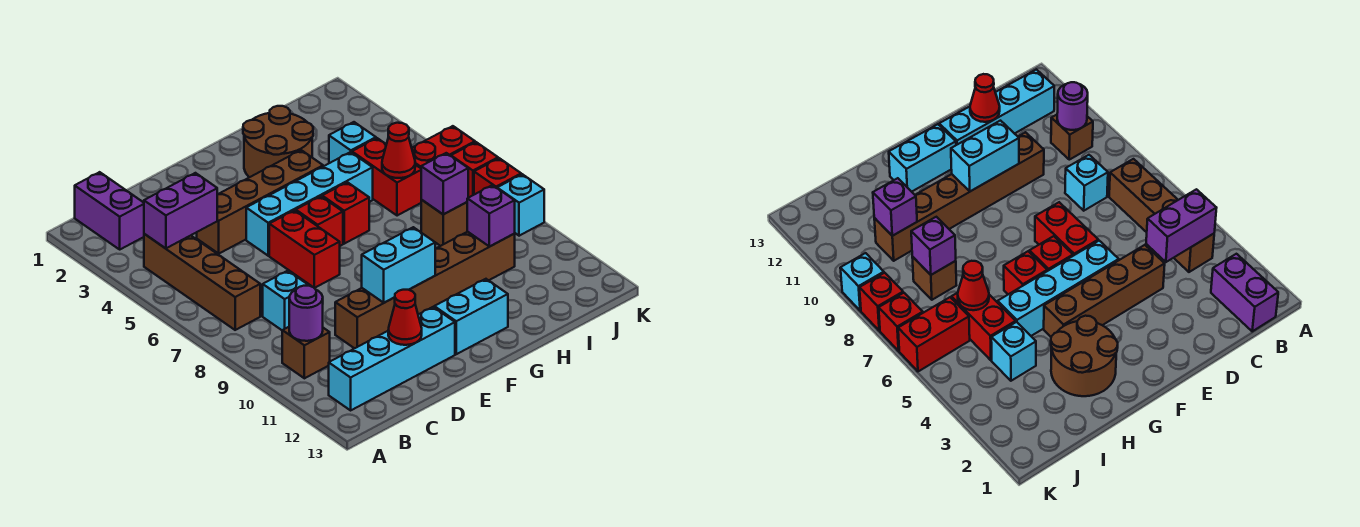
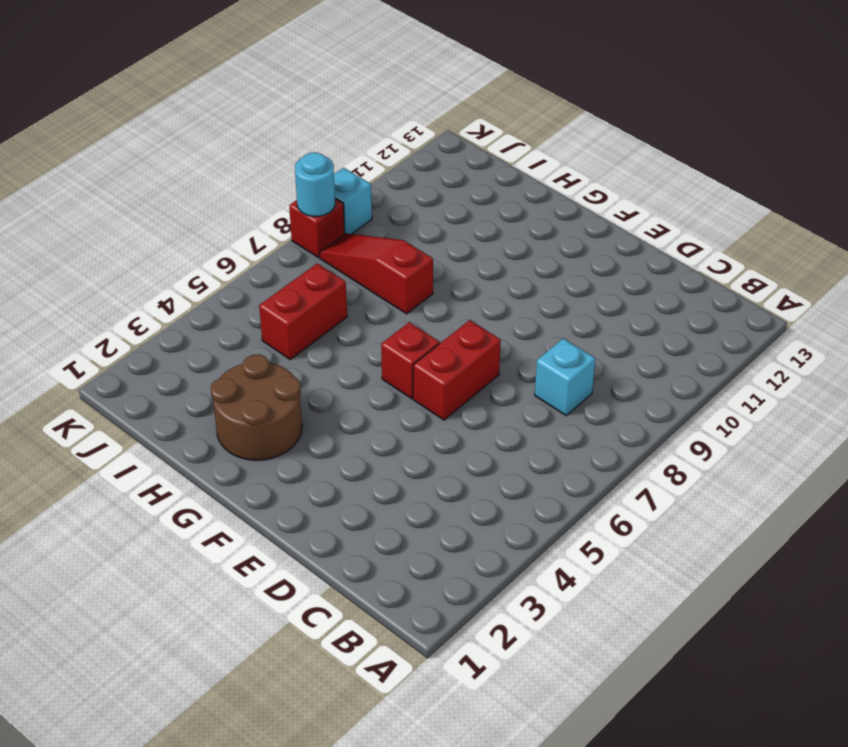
red slope H8:J8 level 1 top H -> brown brick I8 level 1
cyan round brick K8 level 2 -> none
none -> purple brick B1:B2 level 1
none -> brown brick B4:B7 level 1
none -> brown brick B10 level 1

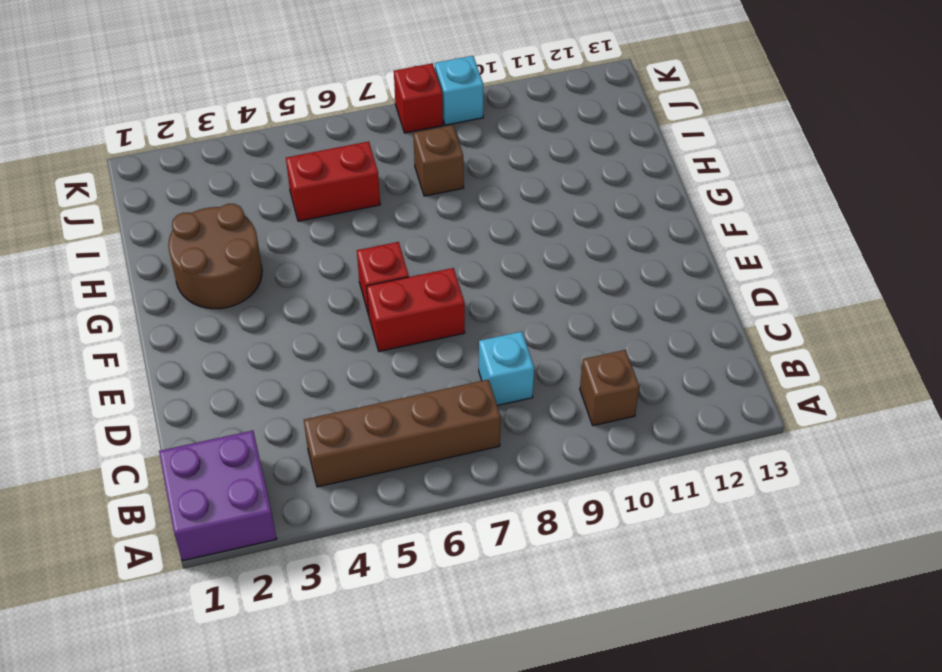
purple brick A1:B2 level 1 -> purple brick B1:B2 level 1
none -> cyan brick B12:E12 level 1
none -> brown brick D4:G4 level 1
none -> brown brick D10:I10 level 1

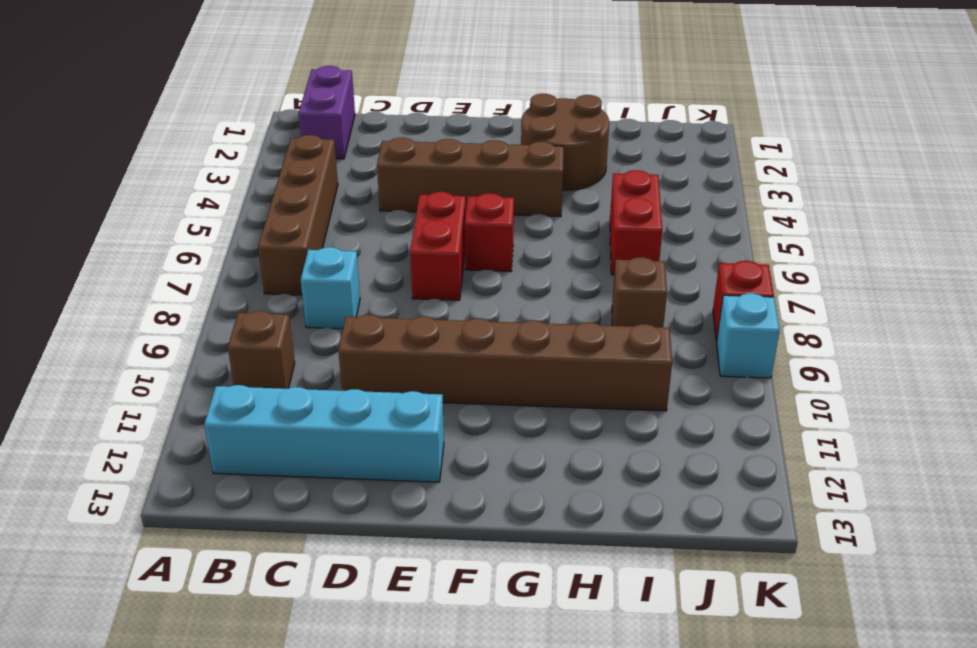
none -> cyan brick E5:H5 level 1
none -> cyan brick F12:G12 level 1
none -> red brick G6 level 1

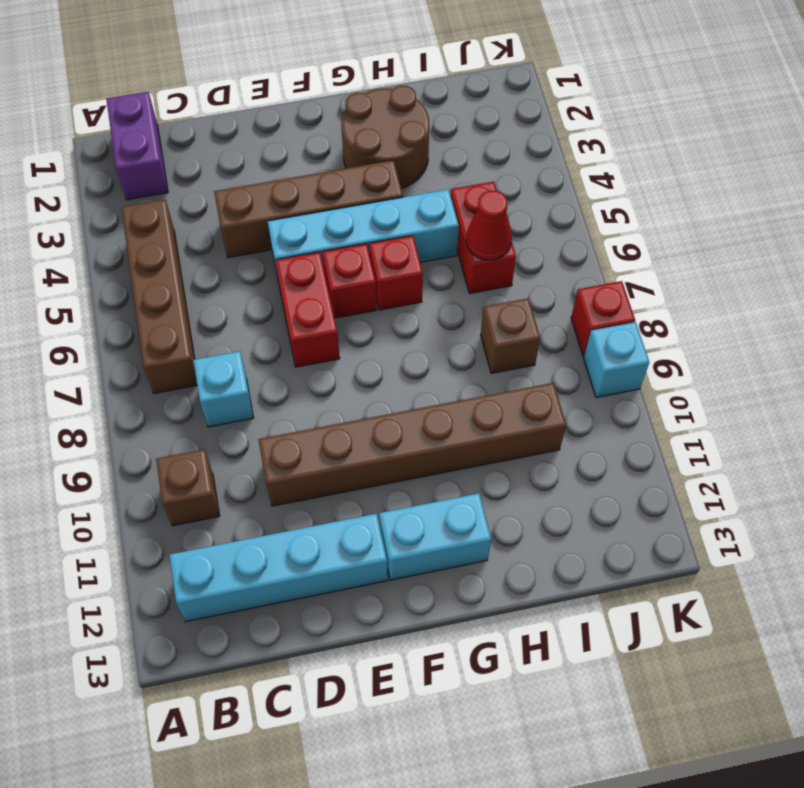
none -> cyan brick I4 level 1
none -> red brick J6:K6 level 1
none -> red brick K7 level 1

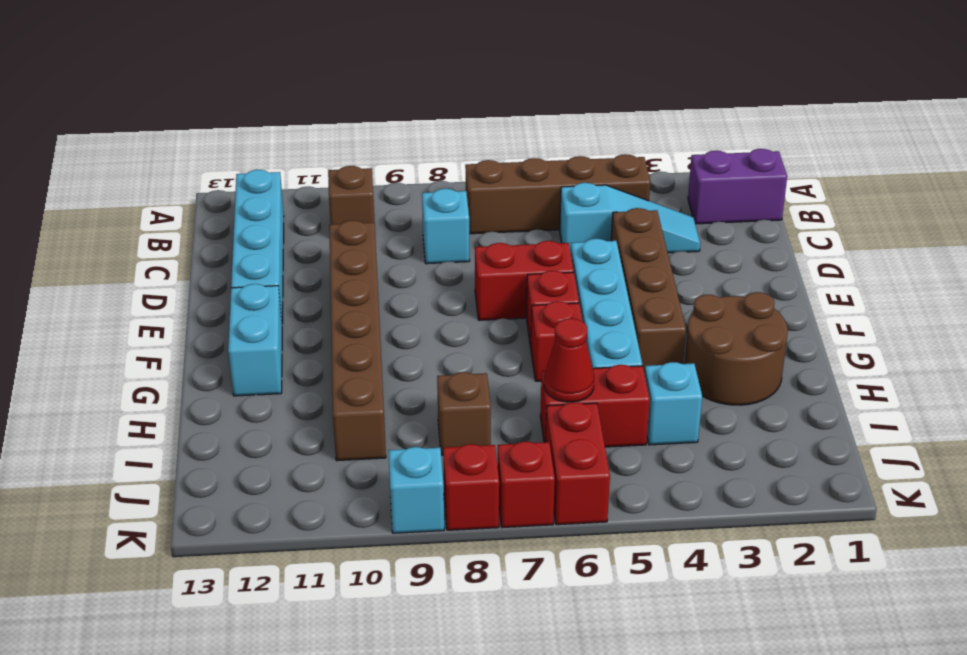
cyan slope C3:C5 level 1 top 5 -> none
none -> purple brick B4:C4 level 2
none -> purple round brick B10 level 2
none -> red cone D12 level 2

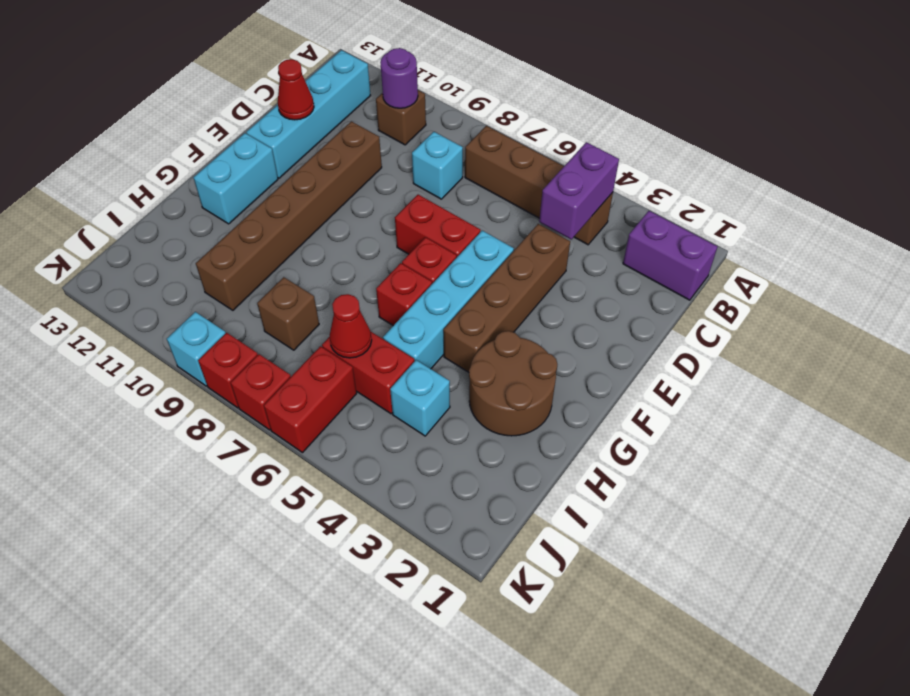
none -> cyan brick E10:F10 level 2
none -> purple brick I8 level 2
none -> purple brick I10 level 2

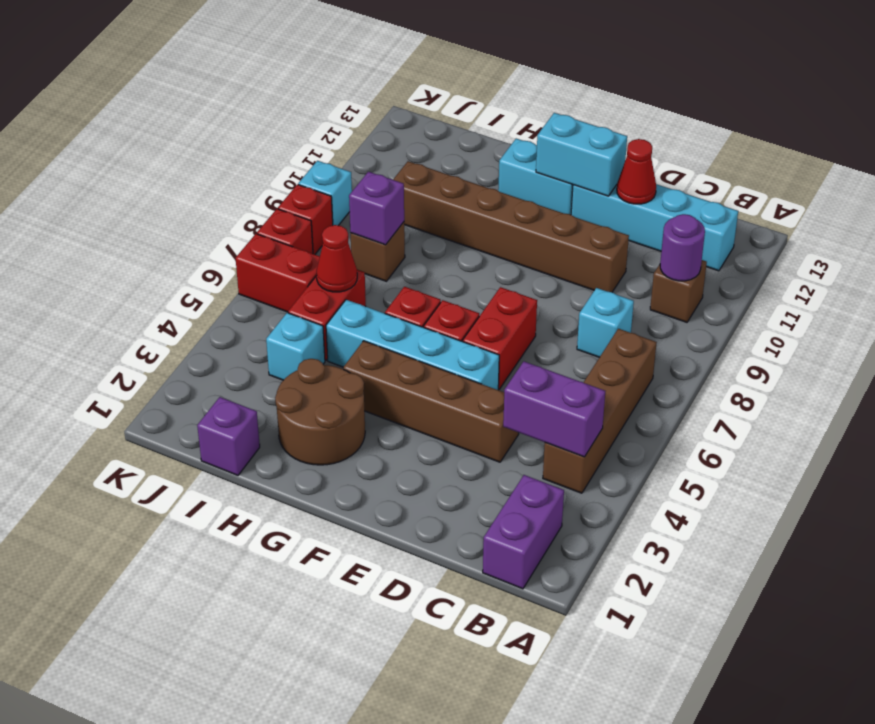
cyan brick E12:F12 level 2 -> cyan brick E10:F10 level 2
purple brick I1 level 1 -> purple brick I10 level 2

